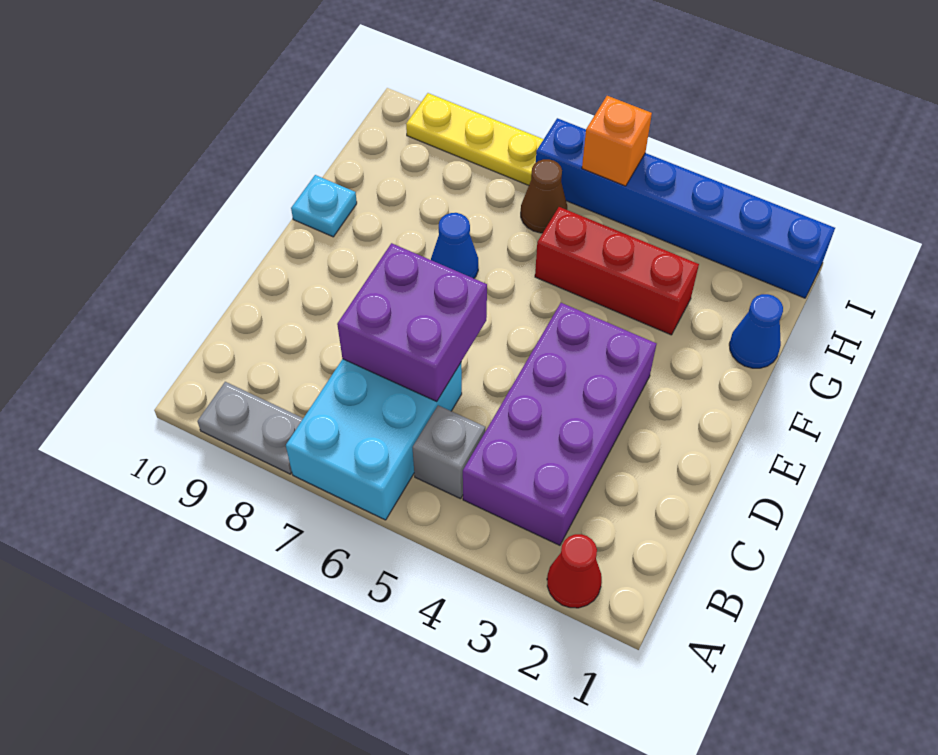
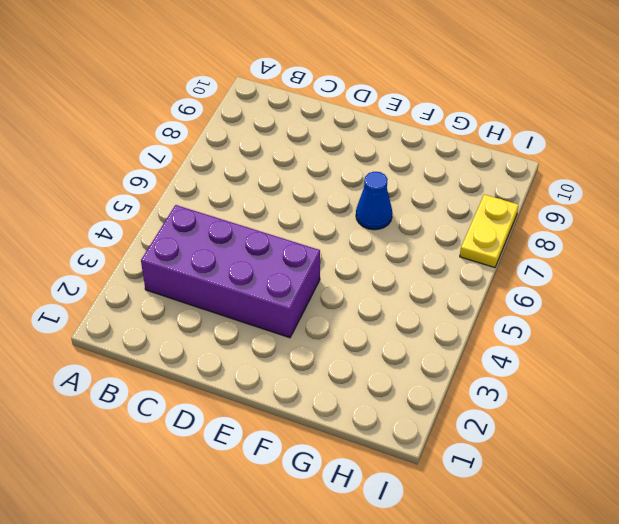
yellow plate I7:I8 level 1 -> yellow plate I7:I9 level 1
none -> red cone A2 level 1
none -> cyan brick A6:C7 level 1
none -> grey plate A8:A9 level 1

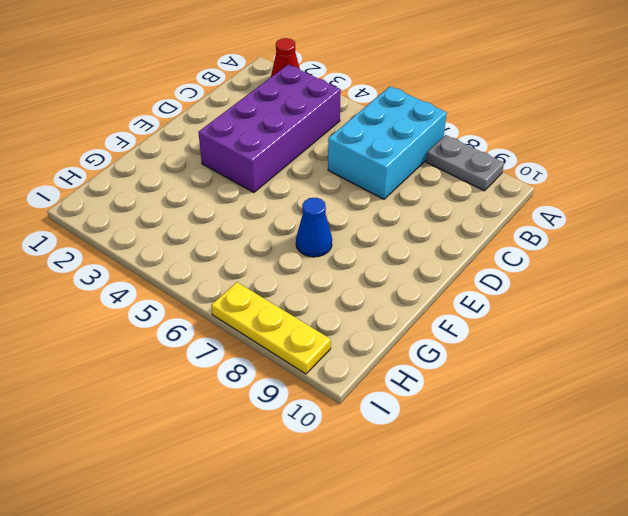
none -> grey brick B5 level 1
none -> cyan plate F10 level 1
none -> blue cone G1 level 1

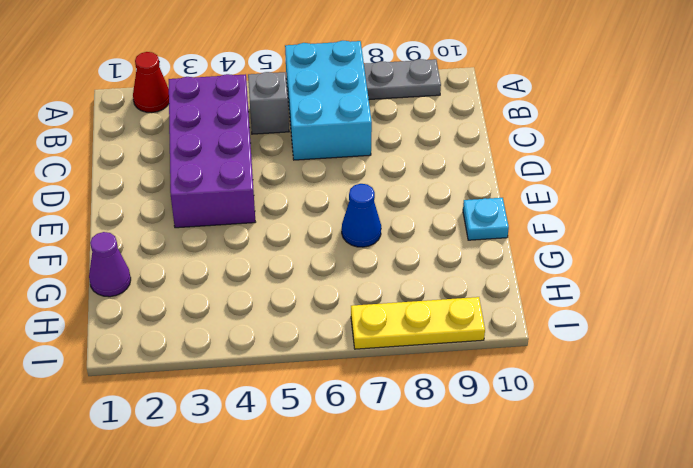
purple cone G1 level 1 -> blue cone G1 level 1
none -> red brick G3:G5 level 1
none -> brown cone H6 level 1
none -> blue brick I1:I6 level 1

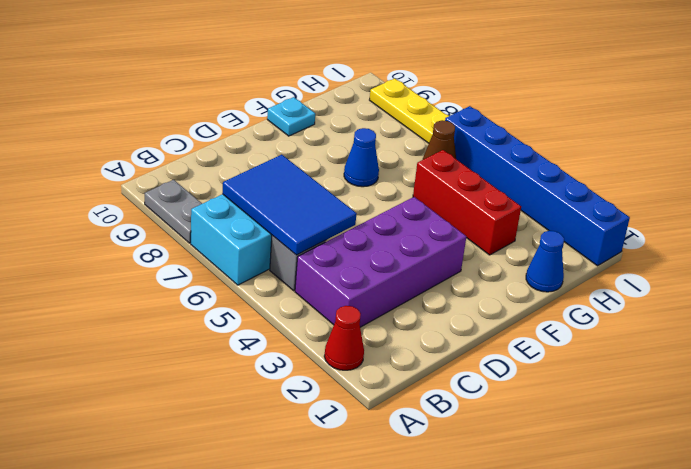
blue tile B5:C7 level 2 -> purple brick C6:D7 level 2
none -> orange brick I5 level 2

